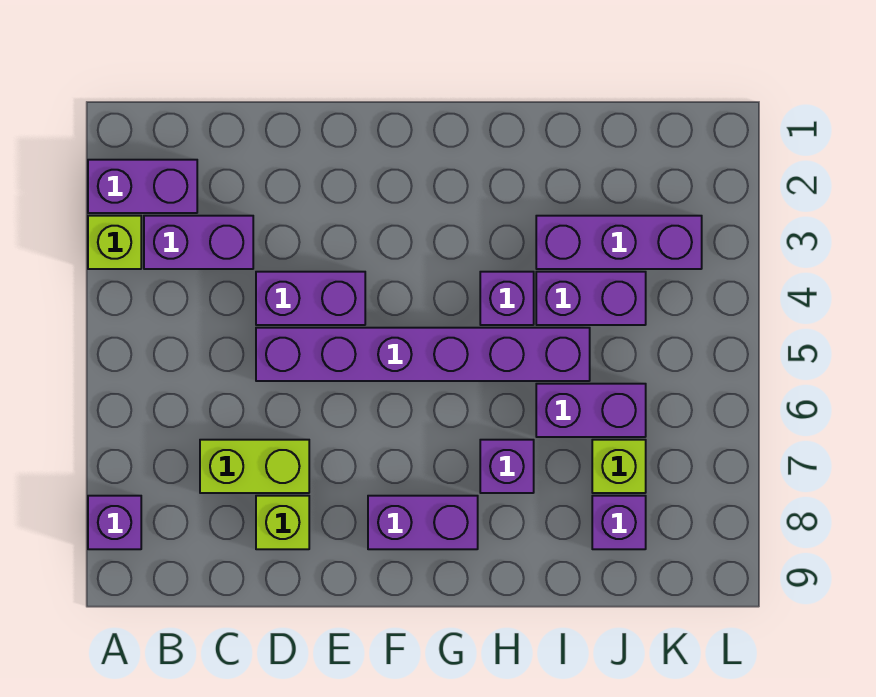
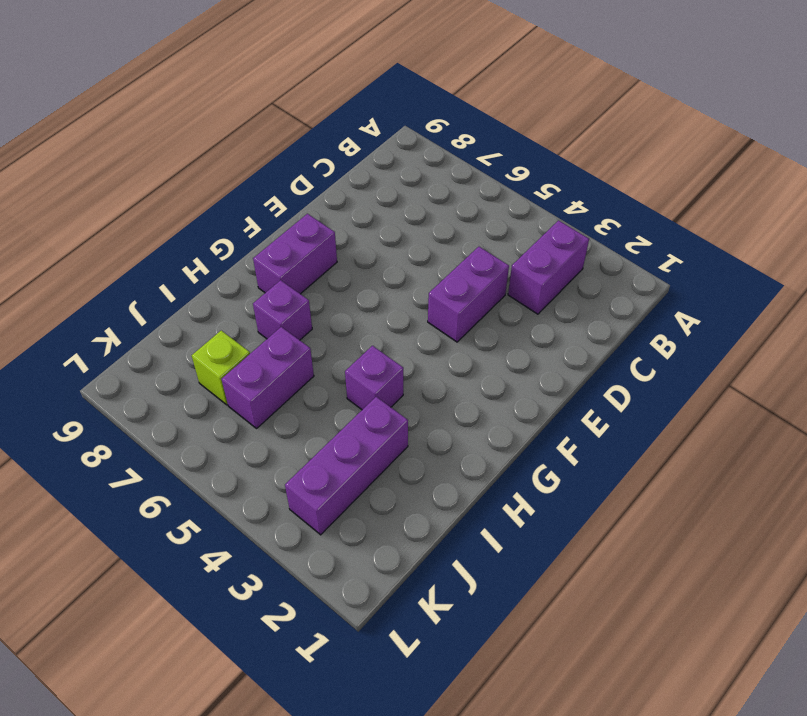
none -> purple brick A2:B2 level 1
none -> lime brick A3 level 1
none -> purple brick A8 level 1

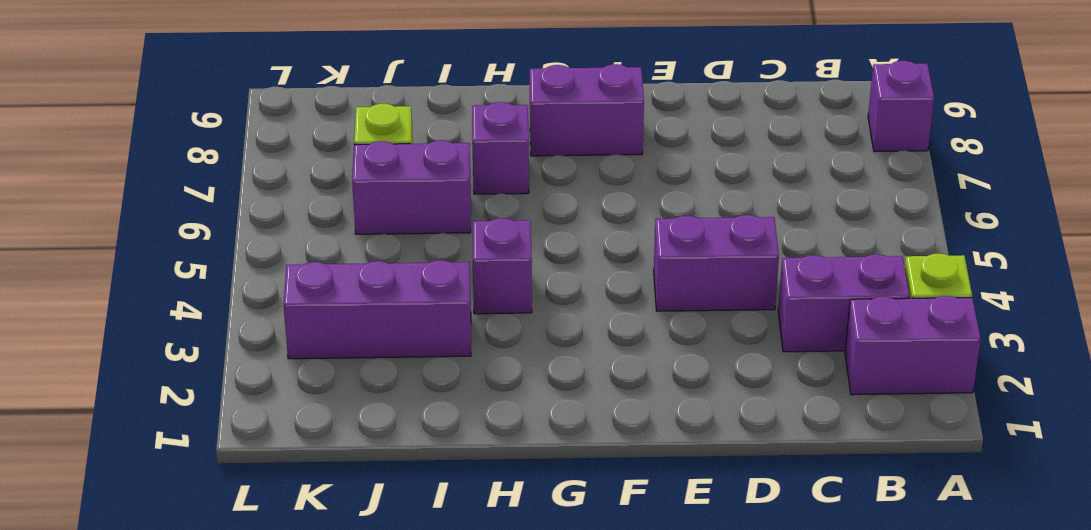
none -> lime brick C7:D7 level 1
none -> purple brick D5:I5 level 1
none -> lime brick D8 level 1

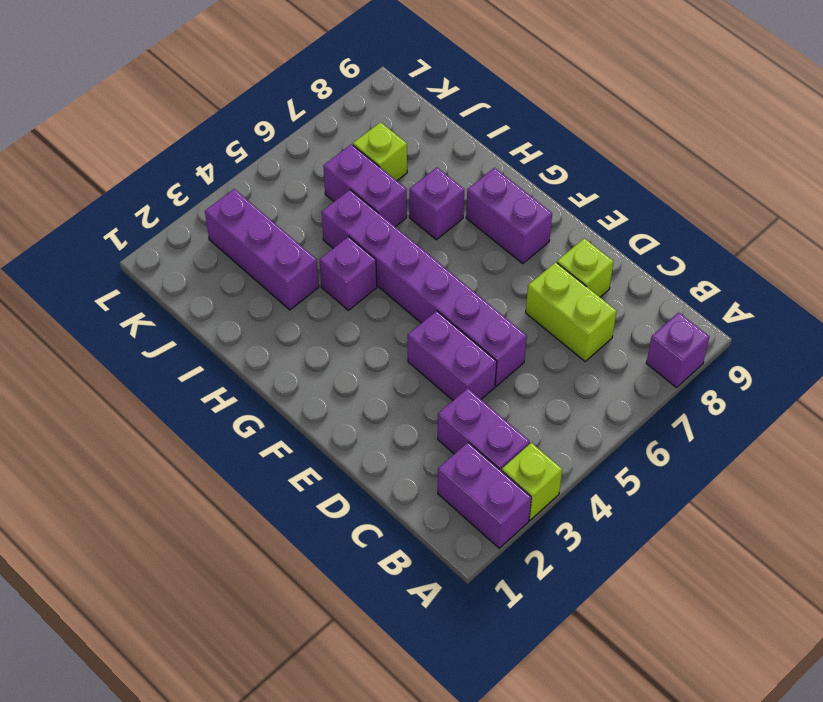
none -> purple brick I4:J4 level 1
none -> purple brick J8 level 1

